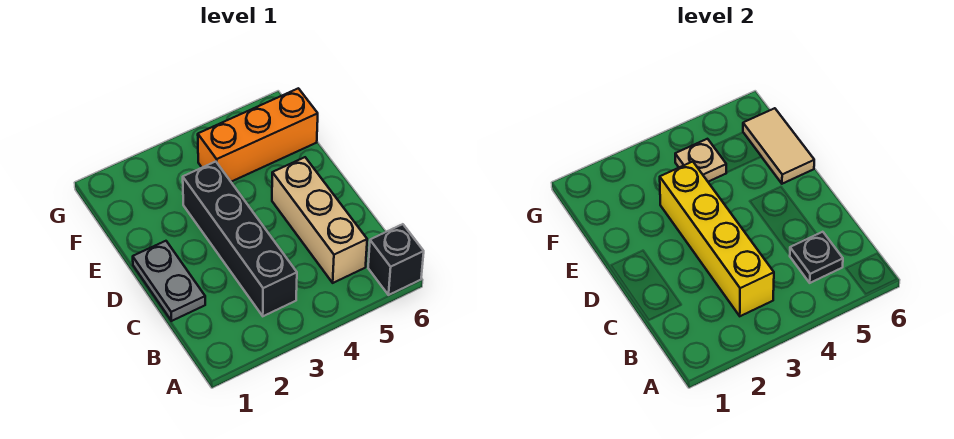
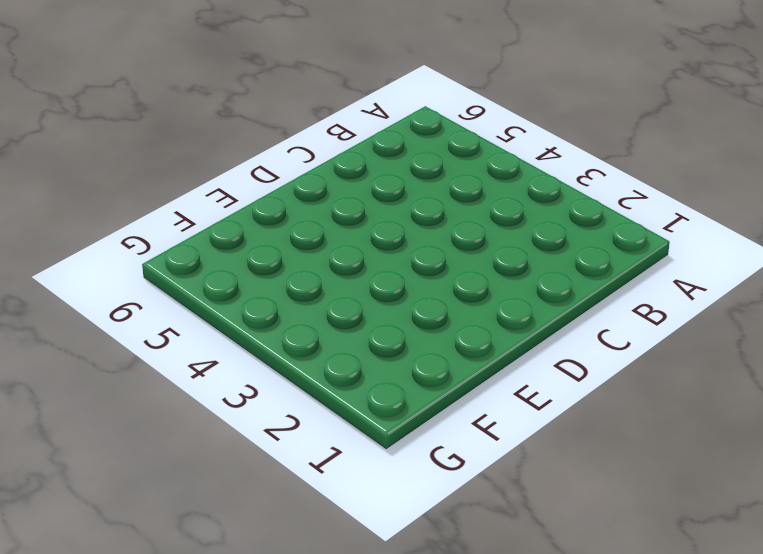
none -> black brick A6 level 1
none -> black brick B3:E3 level 1

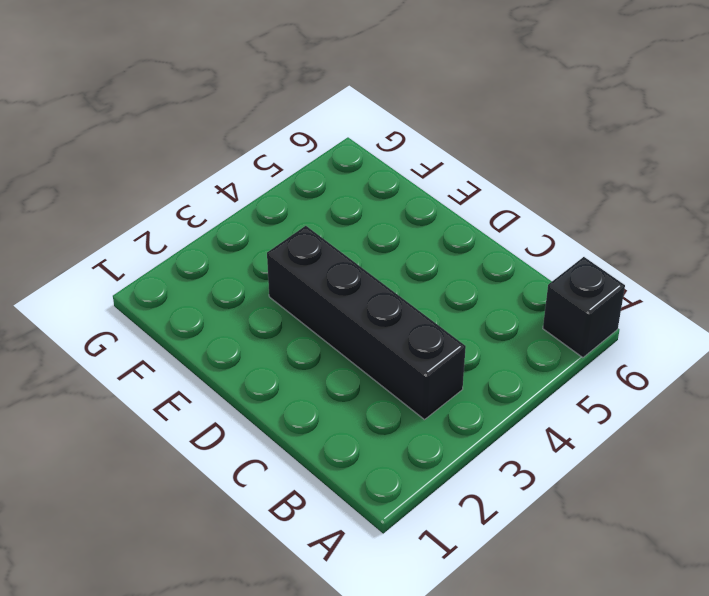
none -> tan brick B5:D5 level 1
none -> grey plate C1:D1 level 1

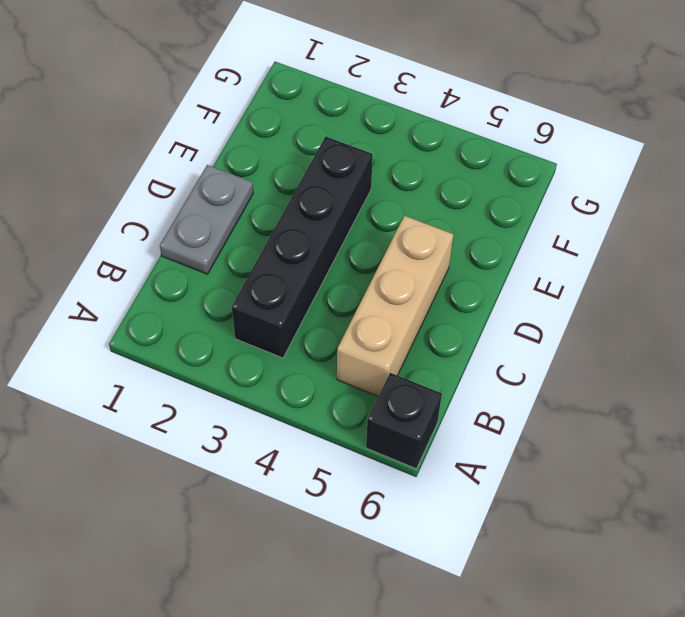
none -> orange brick F4:F6 level 1
none -> yellow brick B3:E3 level 2

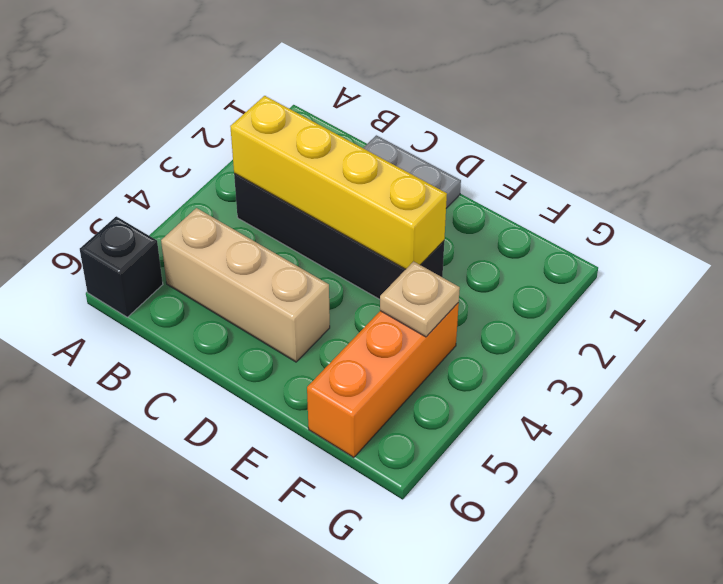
none -> black plate B5 level 2
none -> tan tile E6:F6 level 2

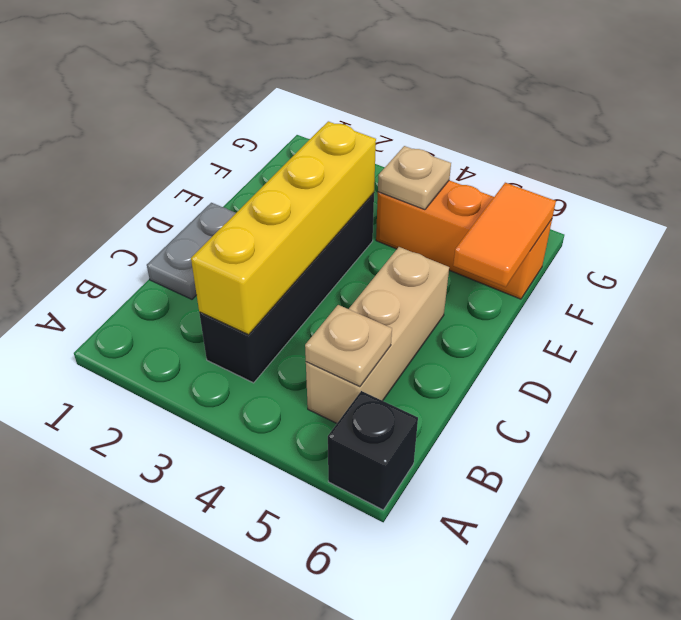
tan plate B5 level 2 -> black plate B5 level 2
orange tile E6:F6 level 2 -> tan tile E6:F6 level 2

